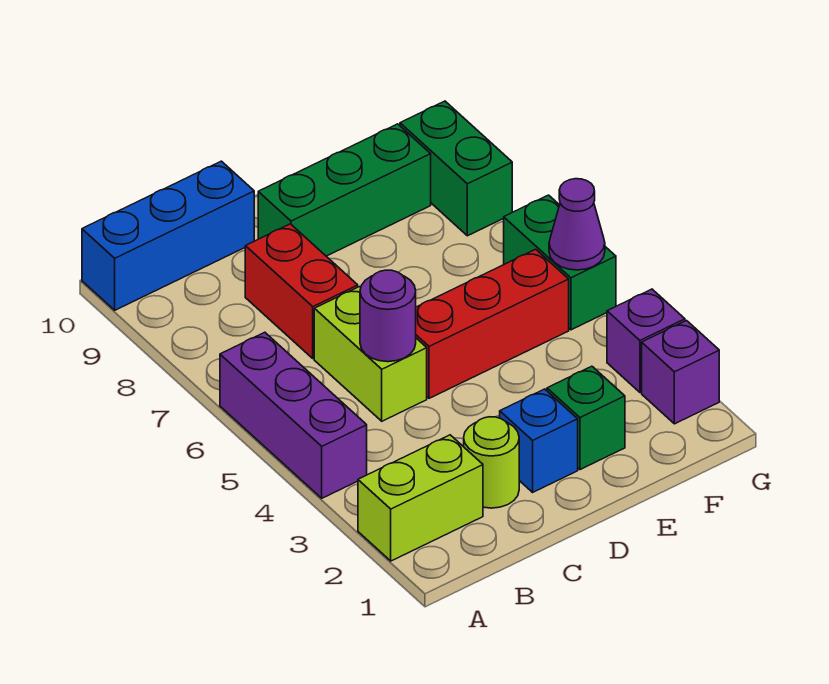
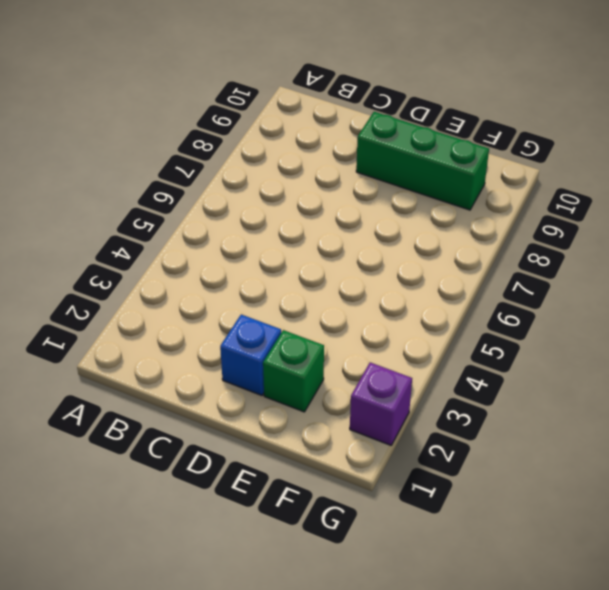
none -> lime brick A2:B2 level 1
none -> purple brick A4:A6 level 1
none -> blue brick A10:C10 level 1

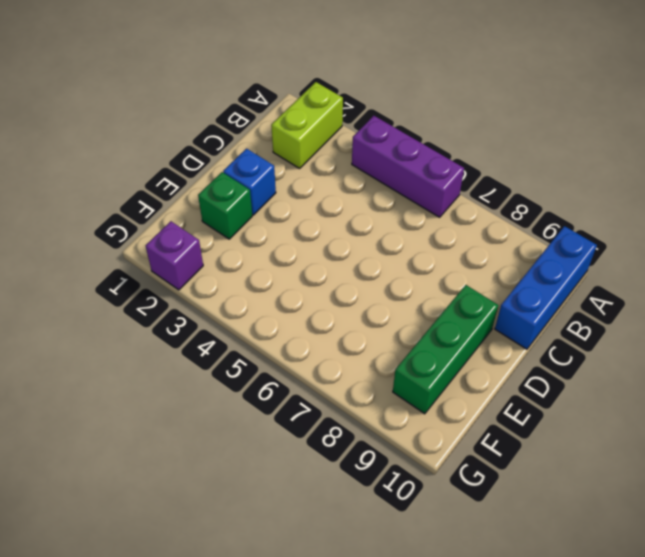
none -> lime round brick C2 level 1
none -> lime brick C5:C6 level 1
none -> red brick C7:C8 level 1

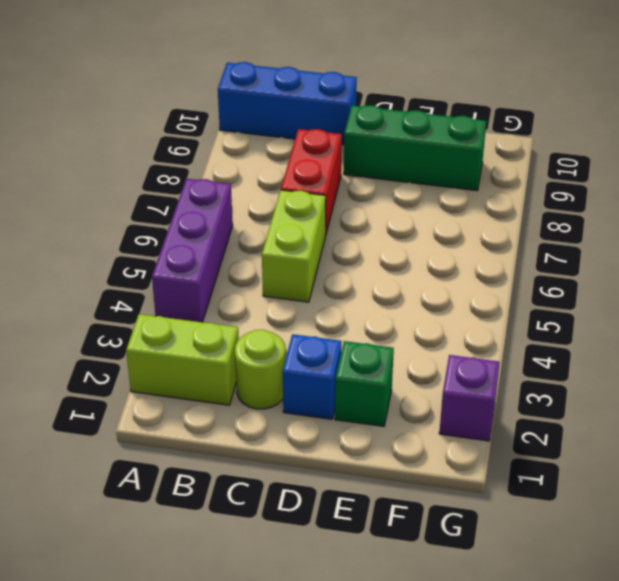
none -> red brick D5:F5 level 1
none -> purple brick G3 level 1
none -> green brick G5:G6 level 1

